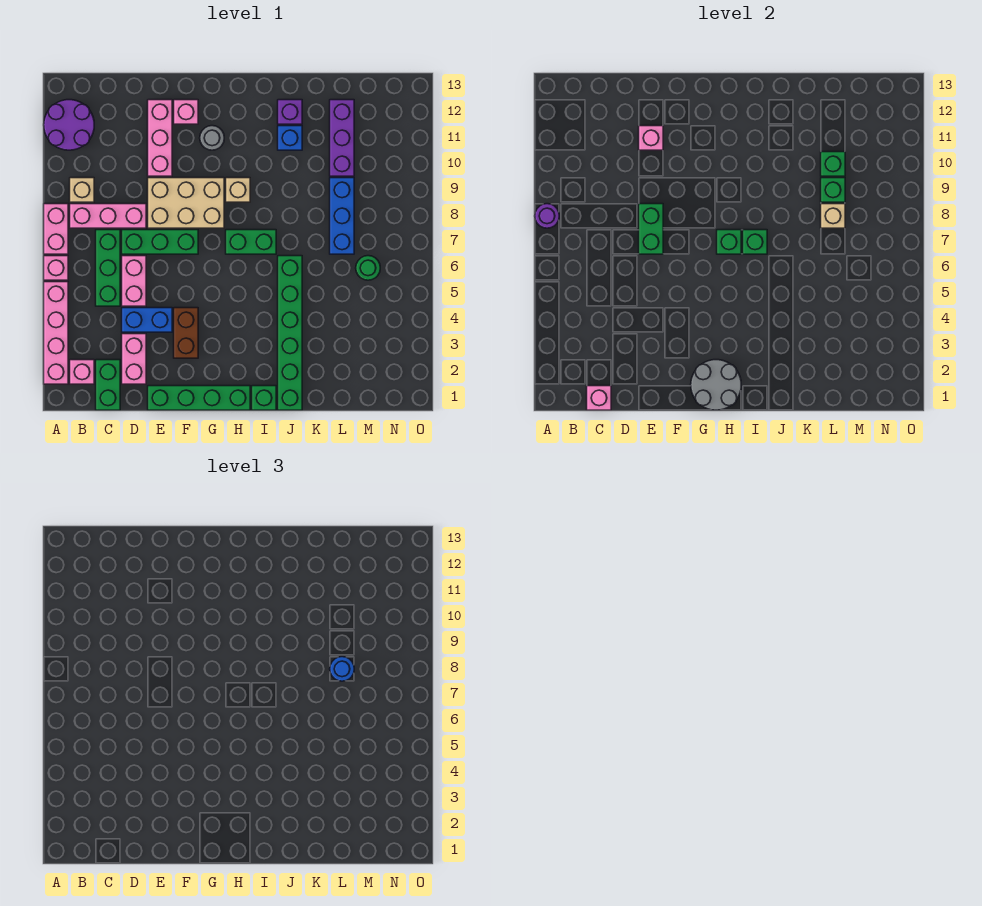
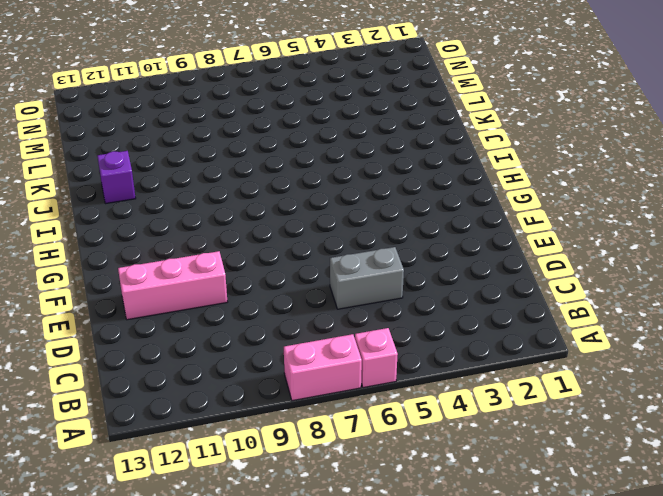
grey brick D5:D6 level 1 -> pink brick D5:D6 level 1
none -> pink brick A2:A5 level 1
none -> purple round brick A11:B12 level 1
none -> pink brick B2 level 1
none -> pink brick B8:D8 level 1

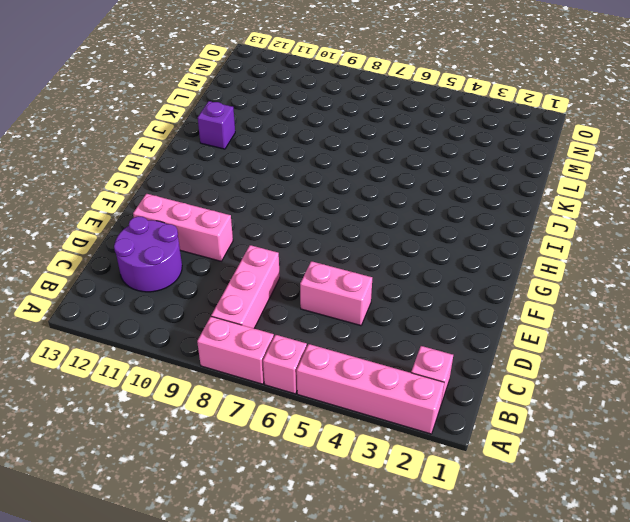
purple round brick C11:D12 level 1 -> purple round brick A11:B12 level 1
none -> tan brick B9 level 1
none -> green brick C1:C2 level 1
none -> green brick C5:C7 level 1
none -> pink brick D2:D3 level 1

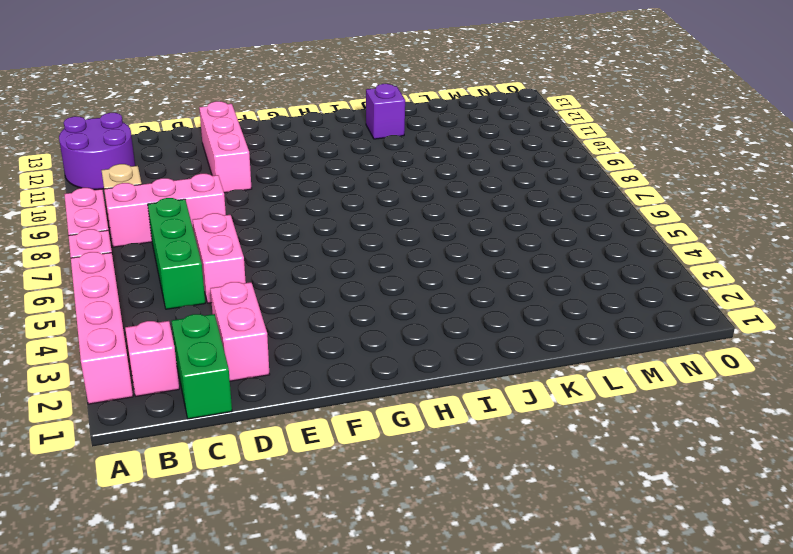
none -> blue brick D4:E4 level 1
none -> green brick D7:F7 level 1
none -> green brick E1:H1 level 1
none -> tan brick E8:G9 level 1

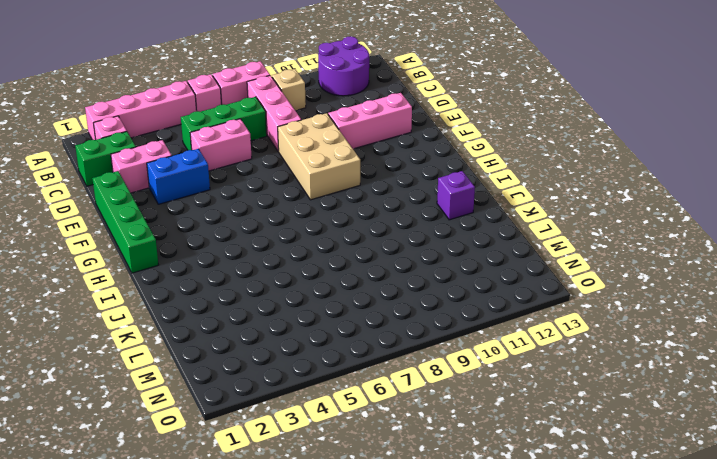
blue brick E3:E4 level 1 -> blue brick D4:E4 level 1
none -> green brick D7:F7 level 1
none -> brown brick F3:F4 level 1
none -> pink brick F12 level 1
none -> grey round brick G11 level 1

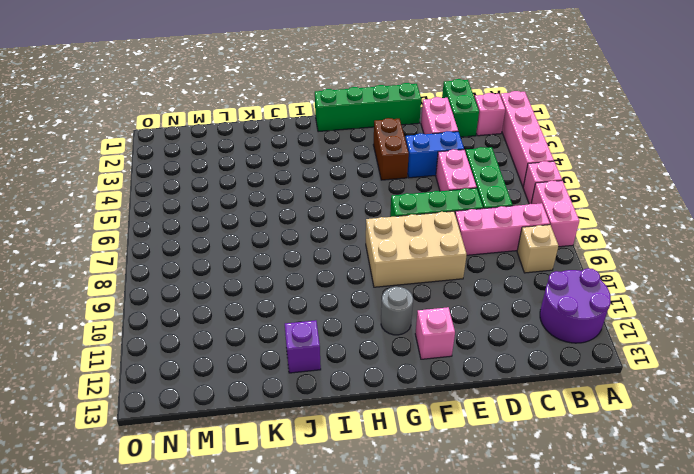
none -> pink brick E10:E12 level 1
none -> green brick H7:I7 level 1
none -> tan brick H9 level 1
none -> green brick I1 level 1

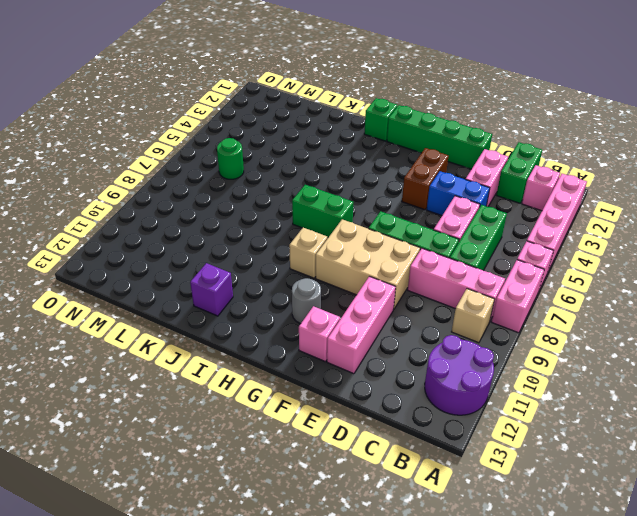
none -> green brick J1:J6 level 1
none -> blue brick J11 level 1
none -> blue brick L7:L9 level 1
none -> purple brick L10:L12 level 1

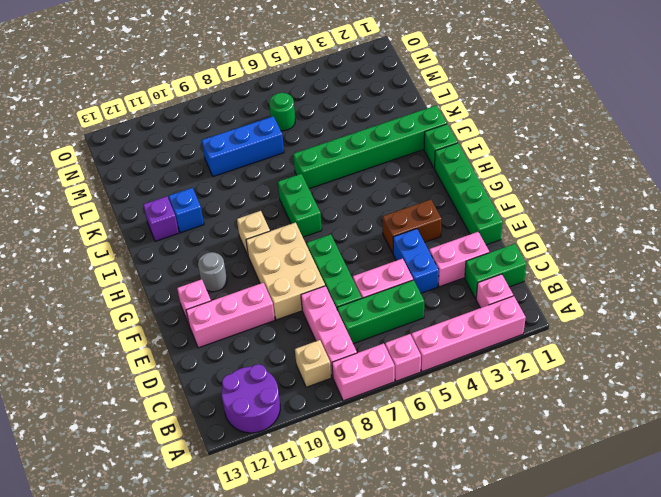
none -> purple brick L10:L12 level 1
none -> purple round brick A8 level 2
none -> pink brick C1 level 2
none -> green brick E7:E8 level 2

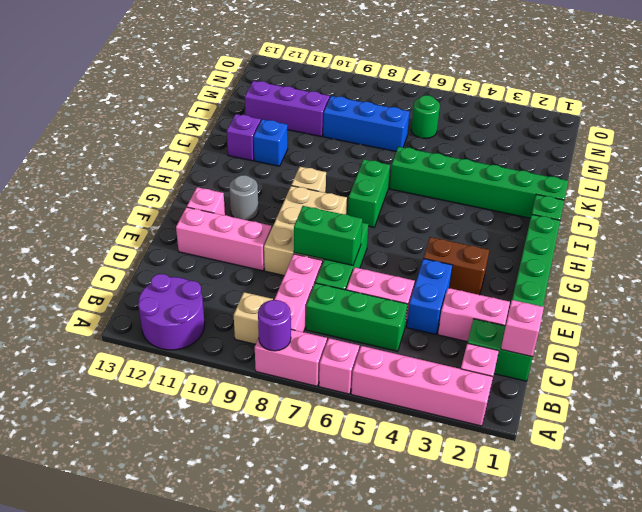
none -> pink brick E11 level 2
none -> grey round brick G1:H2 level 2
none -> green brick H7 level 2
none -> green brick I7 level 2

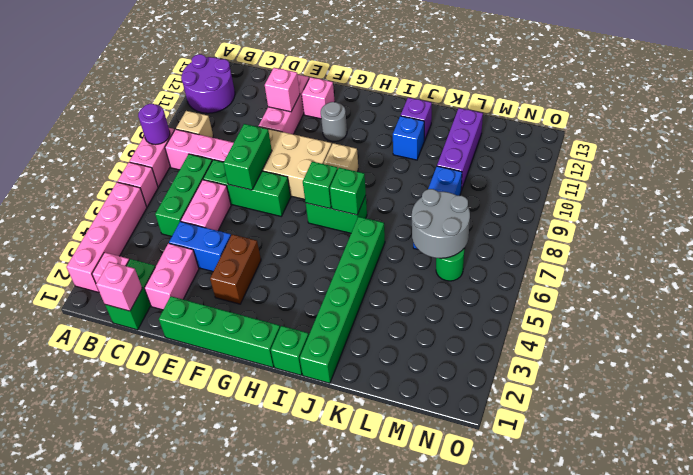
grey round brick L6:M7 level 2 -> grey round brick G1:H2 level 2
none -> tan brick L8 level 2
none -> green brick L9 level 2
none -> green brick L10 level 2
none -> blue round brick L8 level 3

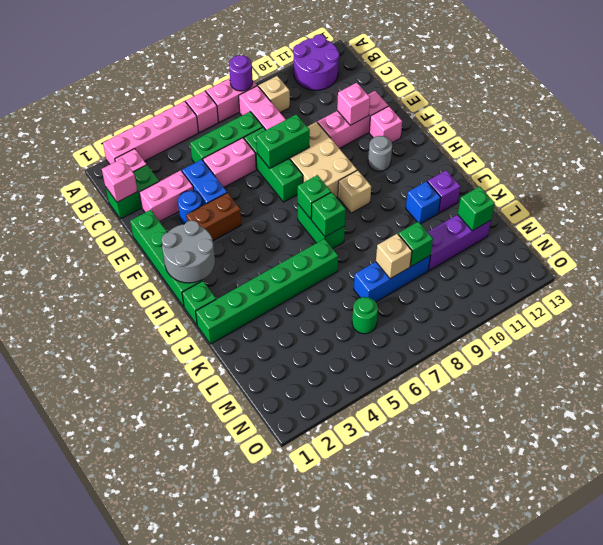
blue round brick E3 level 1 -> blue round brick L8 level 3
green brick L12 level 2 -> green brick L10 level 2

